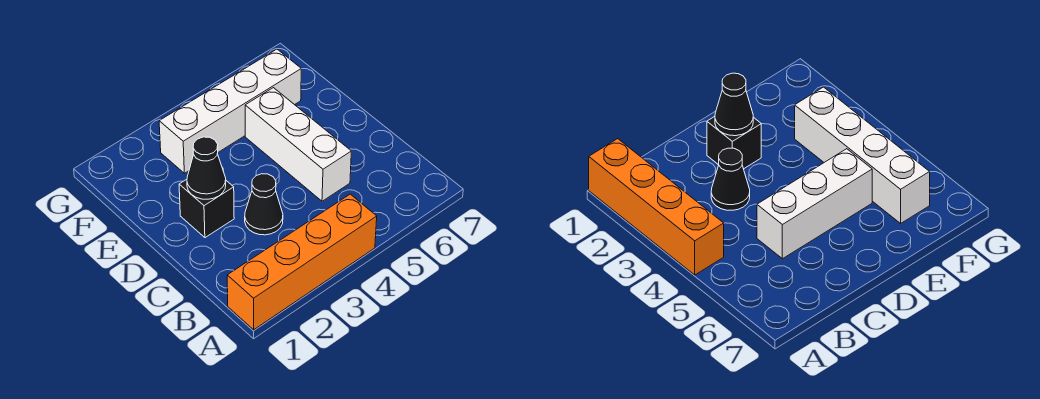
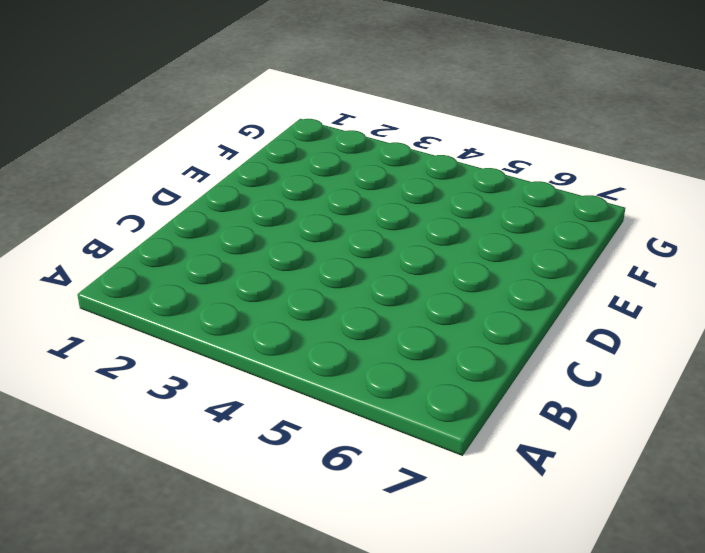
none -> orange brick A1:A4 level 1
none -> black cone C3 level 1

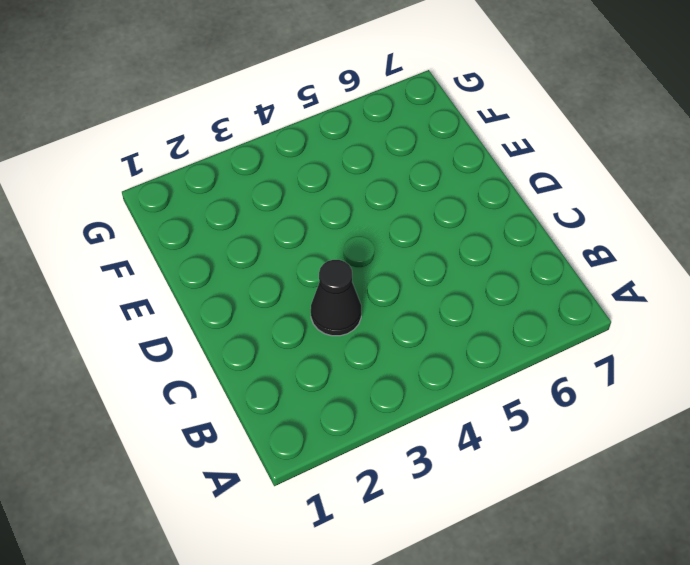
none -> orange brick A1:A4 level 1
none -> white brick C5:E5 level 1

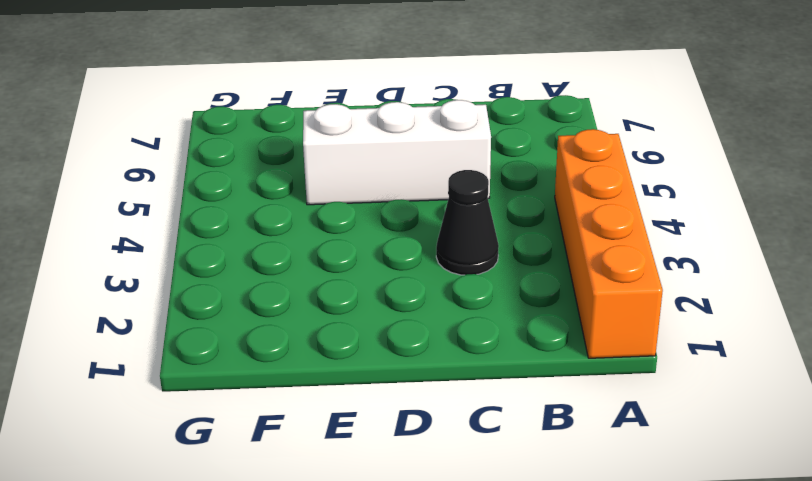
none -> black brick D2 level 1
none -> white brick F3:F6 level 1

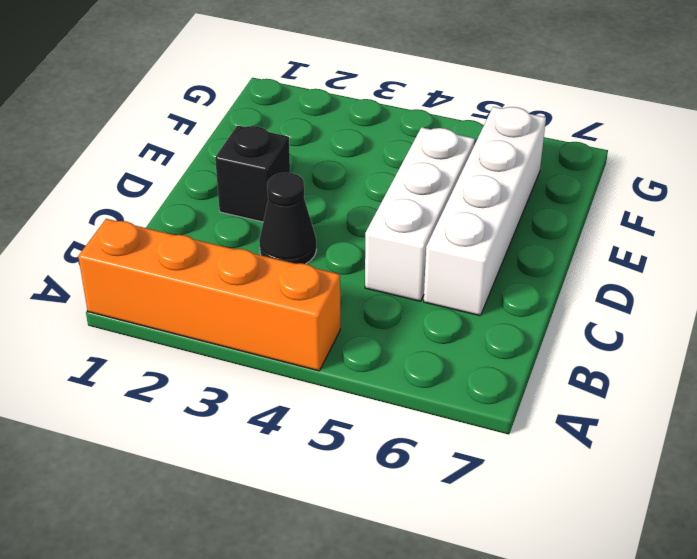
white brick C6:F6 level 1 -> white brick F3:F6 level 1
none -> black cone D2 level 2

